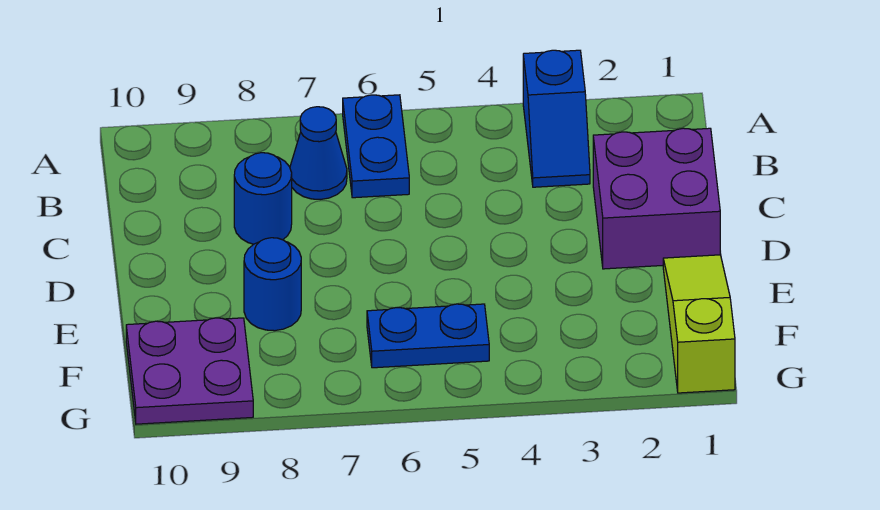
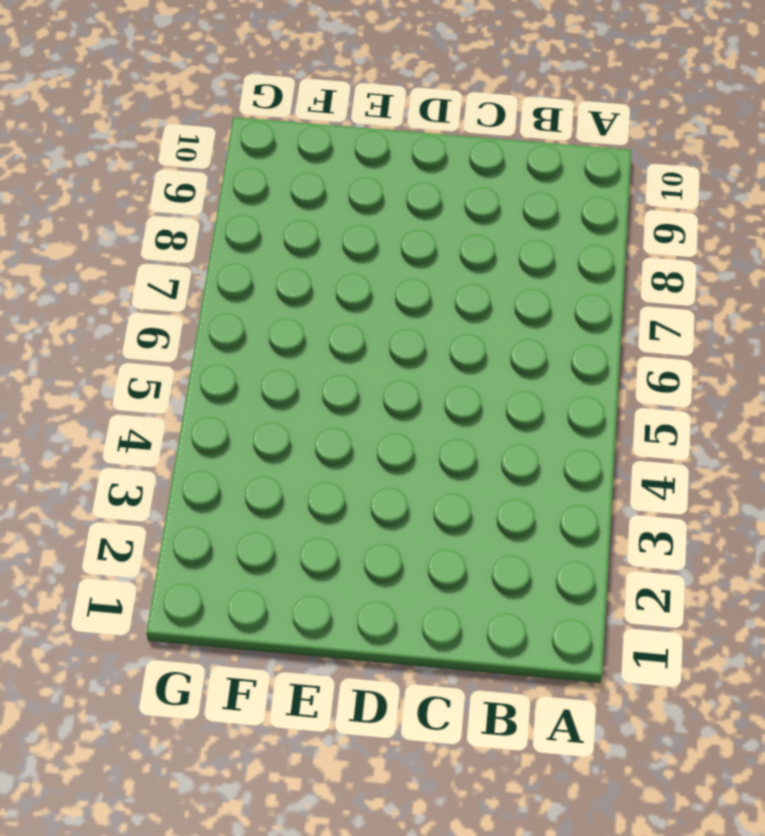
none -> blue slope A3:B3 level 1 top A
none -> blue plate A6:B6 level 1

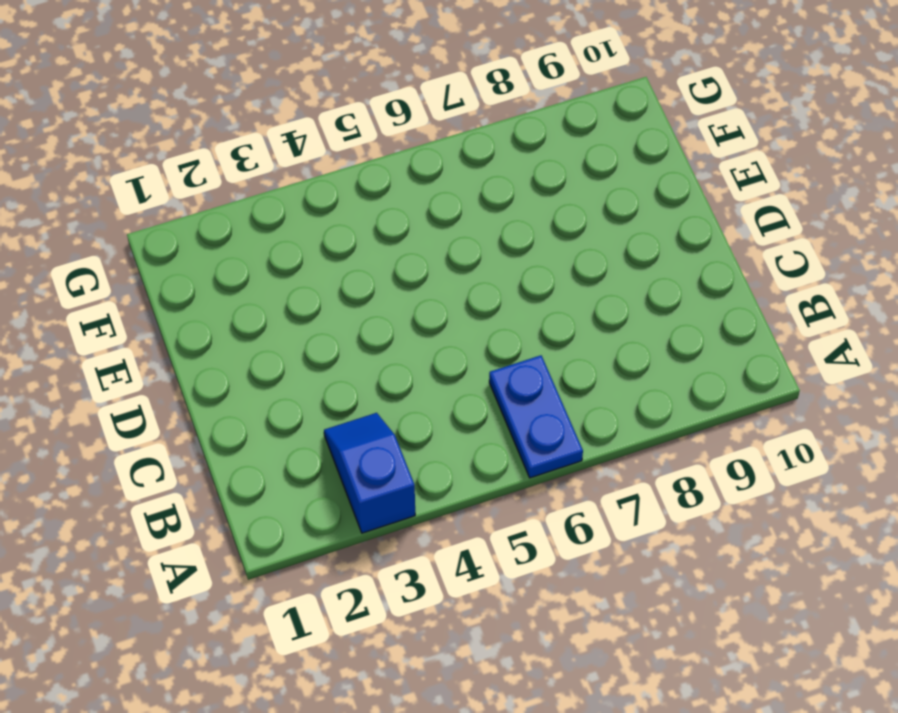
none -> blue cone B7 level 1
none -> purple brick C1:D2 level 1

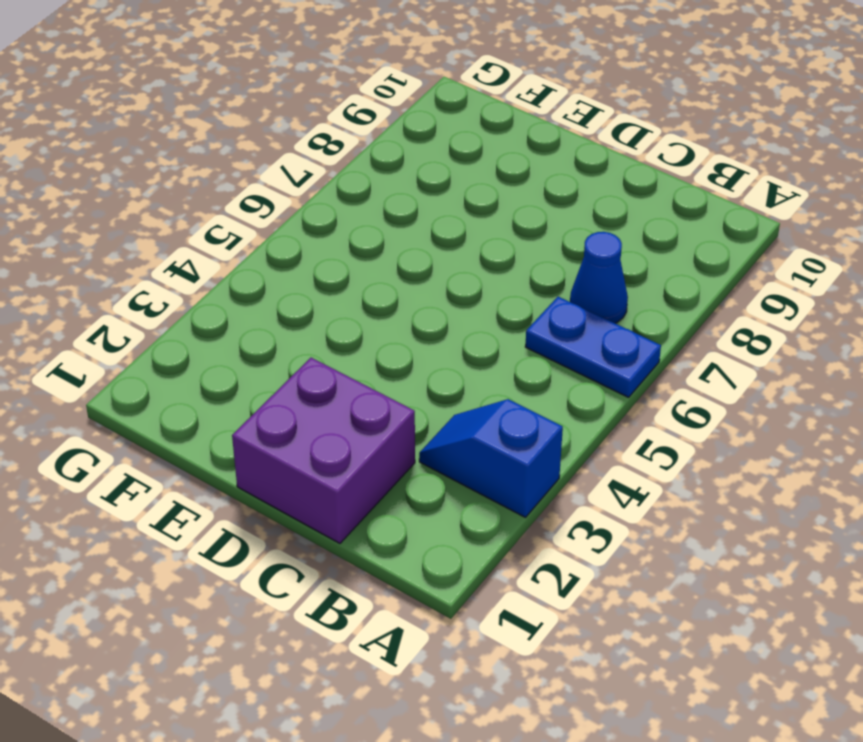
none -> blue round brick C8 level 1
none -> lime slope E1:G1 level 1 top G

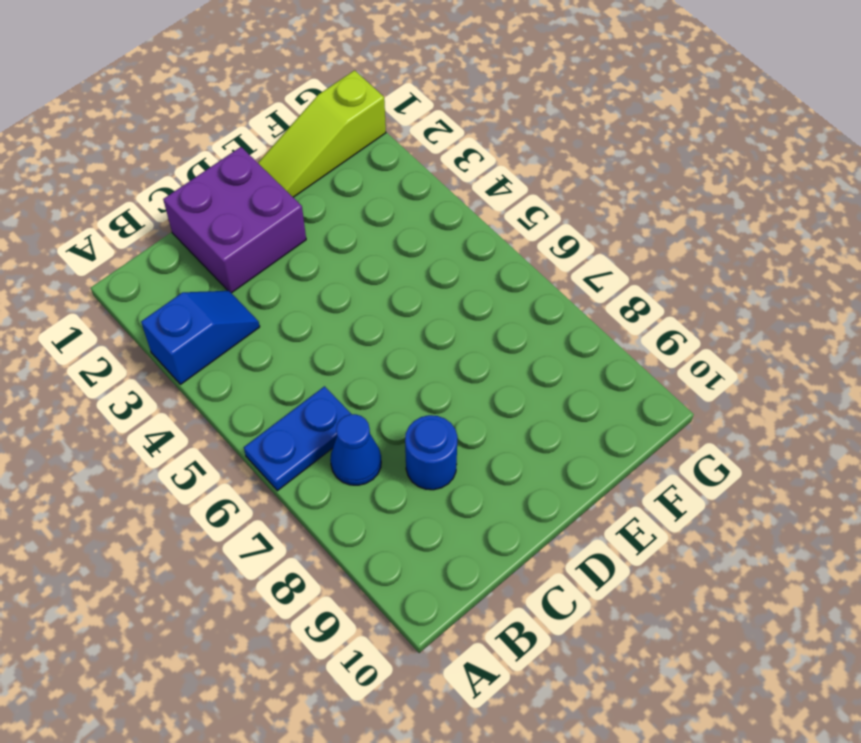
none -> blue round brick E8 level 1
none -> blue plate F5:F6 level 1

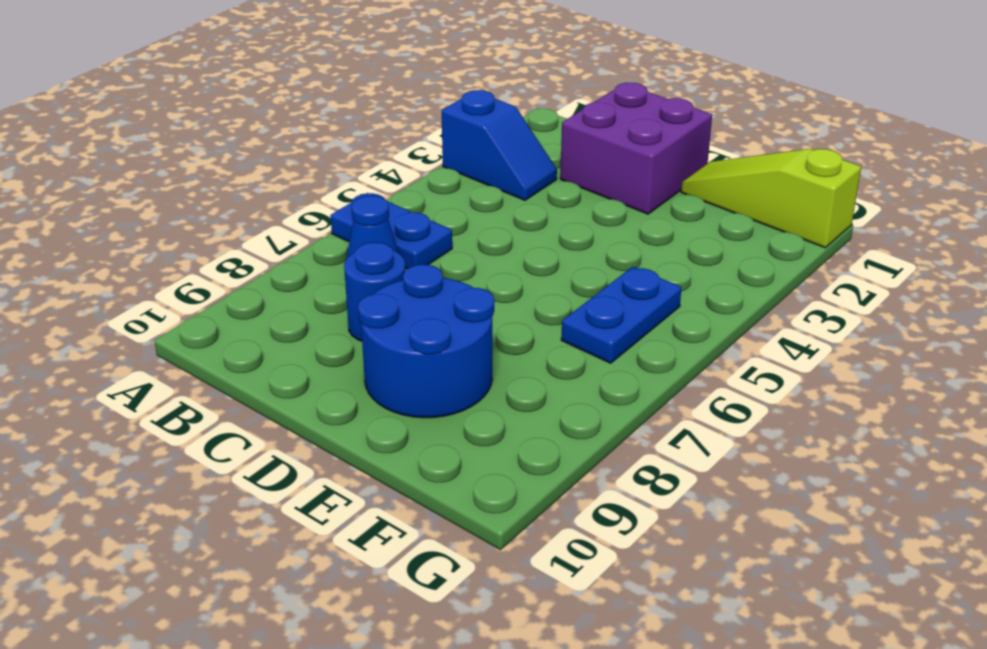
blue round brick D8:E9 level 1 -> blue round brick E8 level 1
none -> purple plate F9:G10 level 1

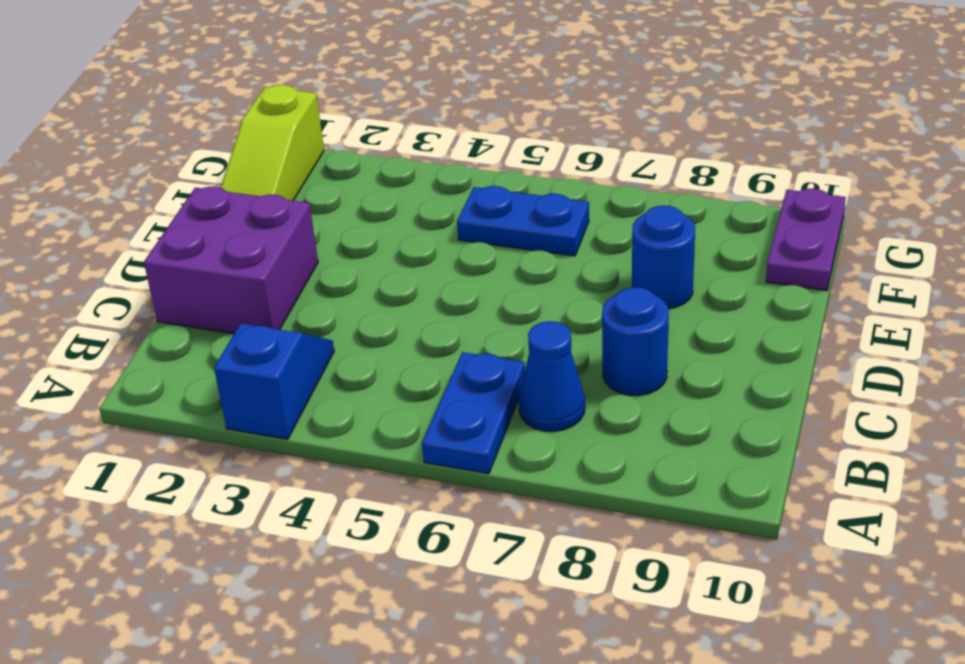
purple plate F10:G10 level 1 -> purple plate F9:G10 level 1

